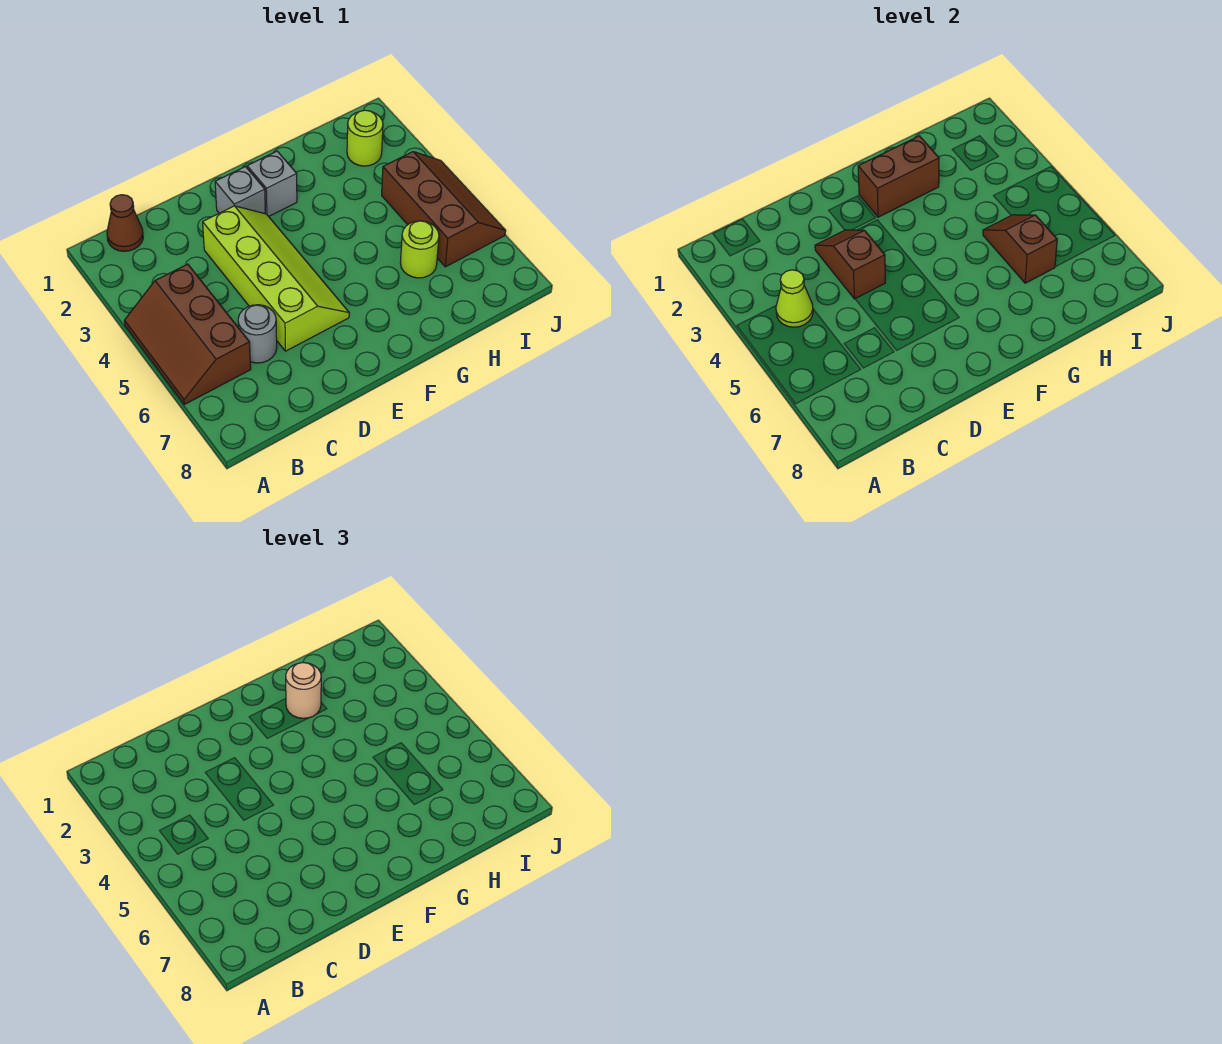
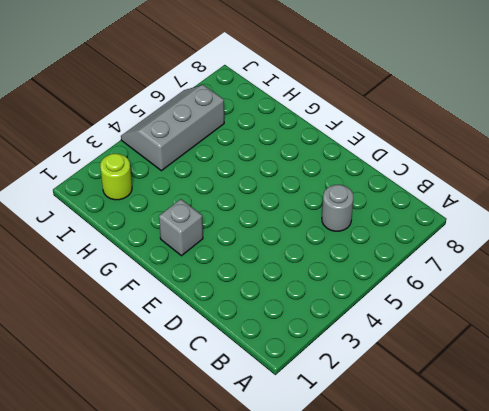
grey slope I4:J6 level 1 top I -> brown slope I4:J6 level 1 top I
none -> brown slope A4:B6 level 1 top B
none -> brown cone B1 level 1
none -> lime slope D3:E6 level 1 top D

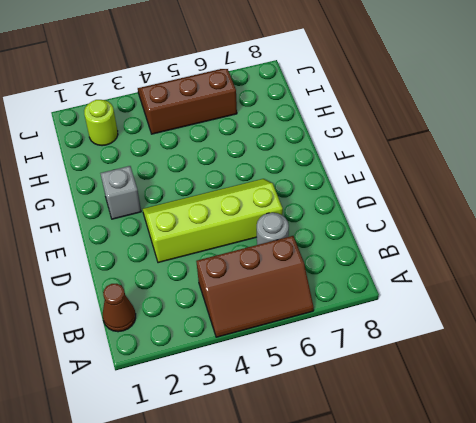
none -> grey brick E2 level 1
none -> lime round brick H6 level 1
none -> lime cone B4 level 2

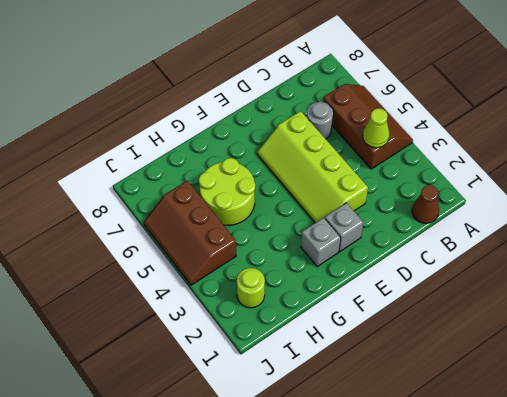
lime round brick G5:H6 level 1 -> lime round brick H6 level 1
none -> brown slope D3:D4 level 2 top 4
none -> brown brick F2:G2 level 2
none -> brown slope H5:H6 level 2 top 6

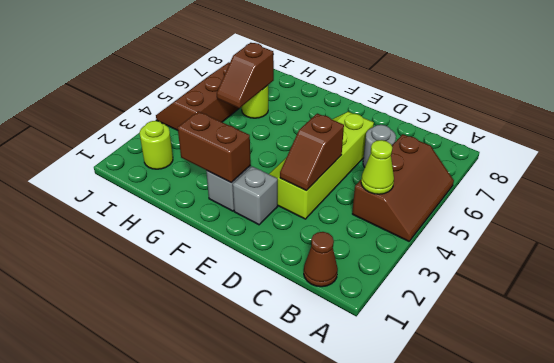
none -> tan round brick G2 level 3

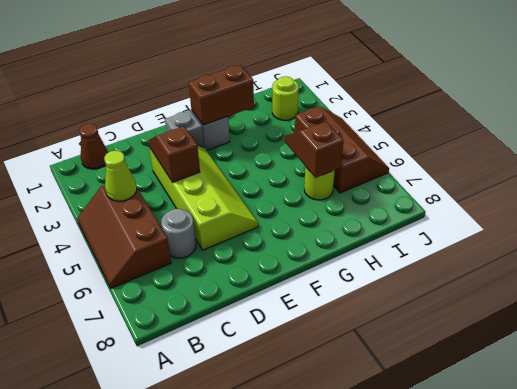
none -> tan round brick G2 level 3

